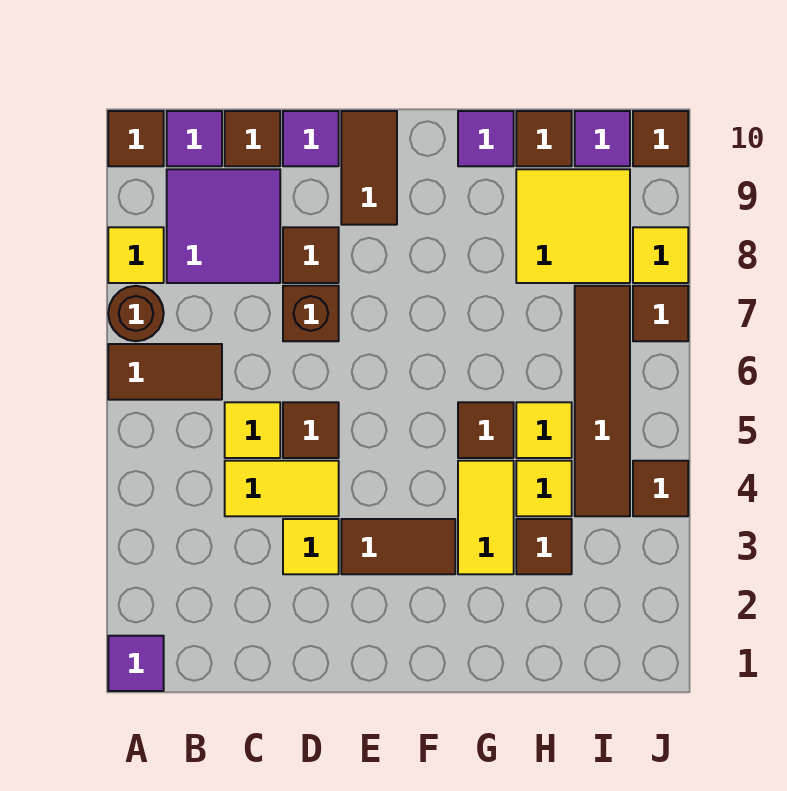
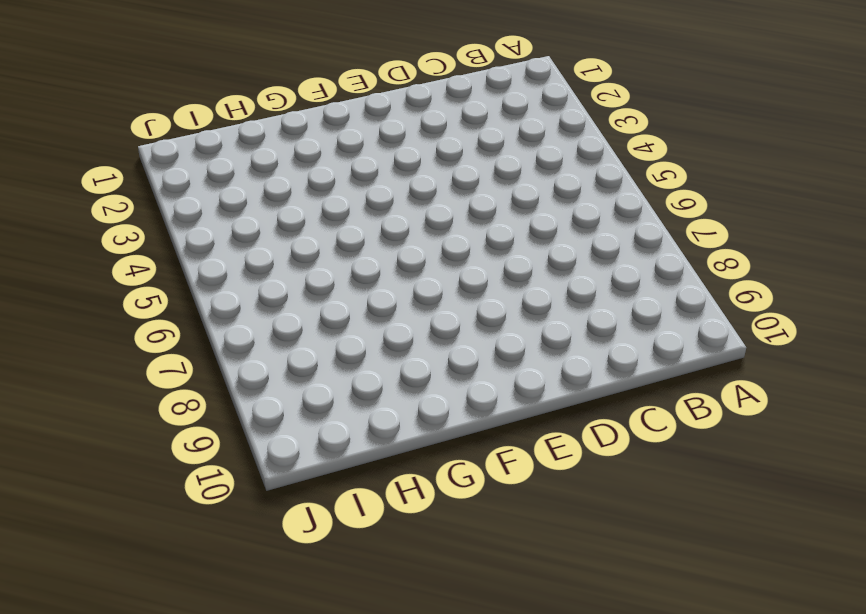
none -> purple tile A1 level 1
none -> brown tile A6:B6 level 1
none -> brown round brick A7 level 1
none -> yellow tile A8 level 1

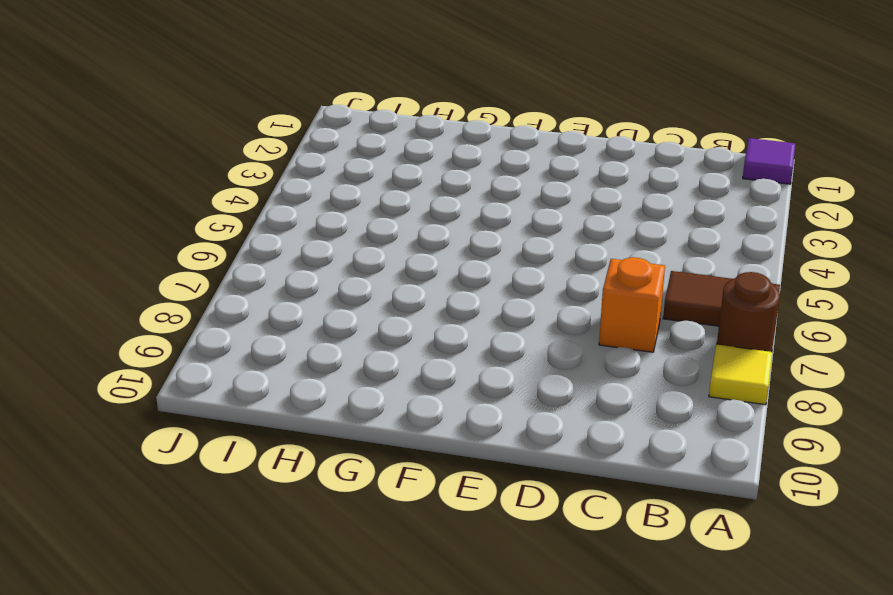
orange brick C7 level 1 -> none
none -> brown tile A10 level 1
none -> purple tile B8:C9 level 1
none -> purple tile B10 level 1
none -> yellow tile C4:D4 level 1

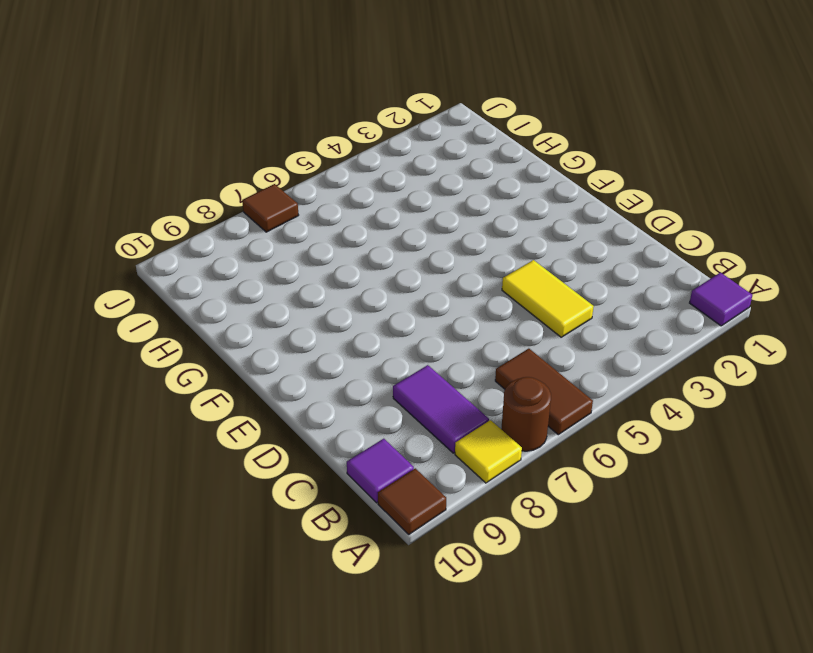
purple tile B8:C8 level 1 -> purple tile B8:C9 level 1
none -> yellow tile C5 level 1
none -> brown tile C10 level 1
none -> yellow tile D3 level 1
none -> brown tile D5 level 1

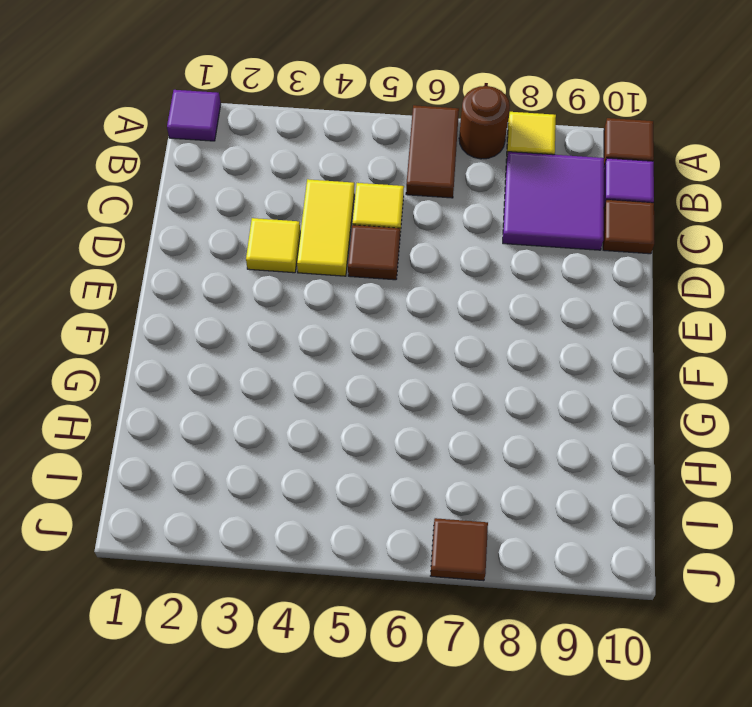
none -> brown brick D7 level 1
none -> brown tile D8 level 1
none -> purple tile D10 level 1
none -> brown tile E3:F3 level 1

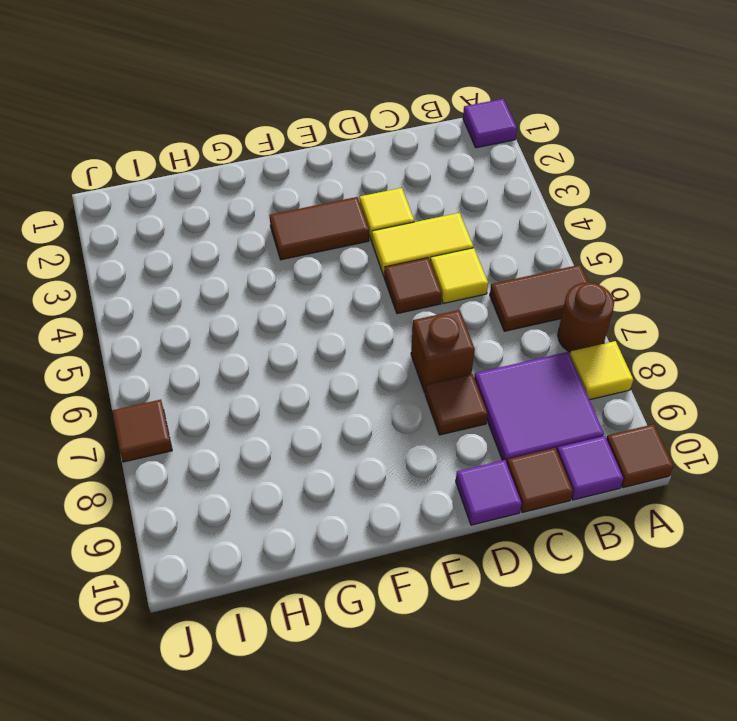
none -> brown tile E9:E10 level 1
none -> yellow tile G3:G4 level 1
none -> brown tile G5 level 1
none -> purple tile G10 level 1

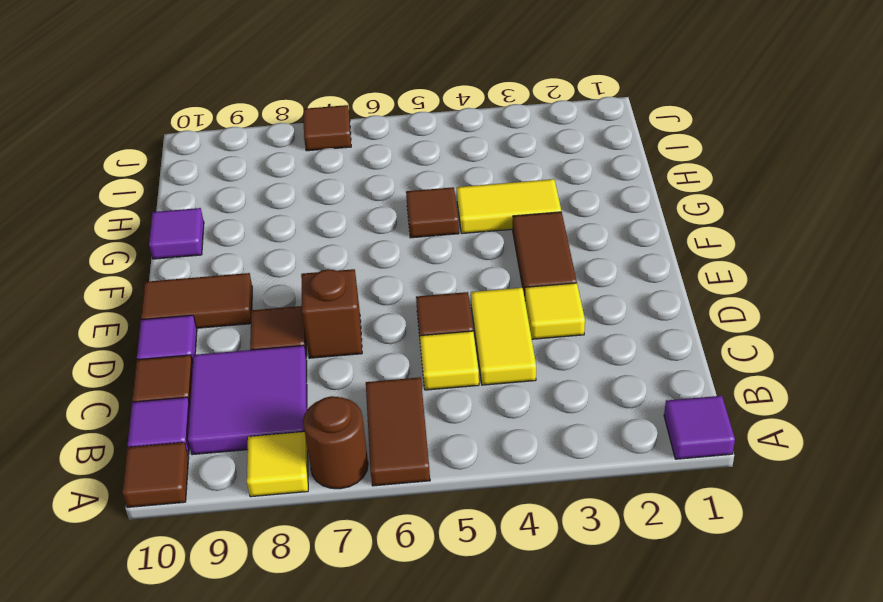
none -> brown tile H3 level 1
none -> yellow tile H4 level 1
none -> yellow tile H5 level 1
none -> yellow tile H8:I9 level 1

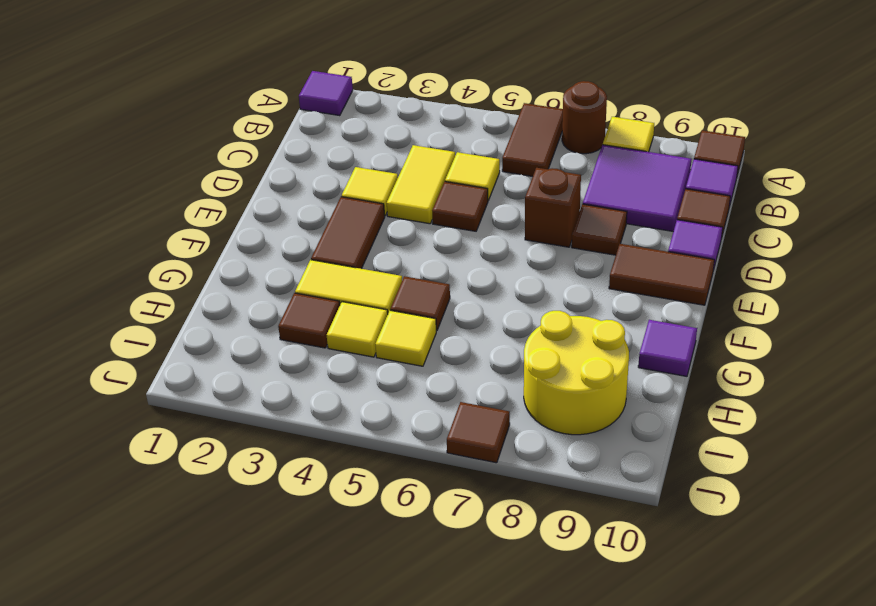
yellow round brick H8:I9 level 1 -> yellow tile H8:I9 level 1
none -> brown tile H10 level 1
none -> brown tile I4:I7 level 1
none -> purple tile I10 level 1
none -> brown tile J4 level 1

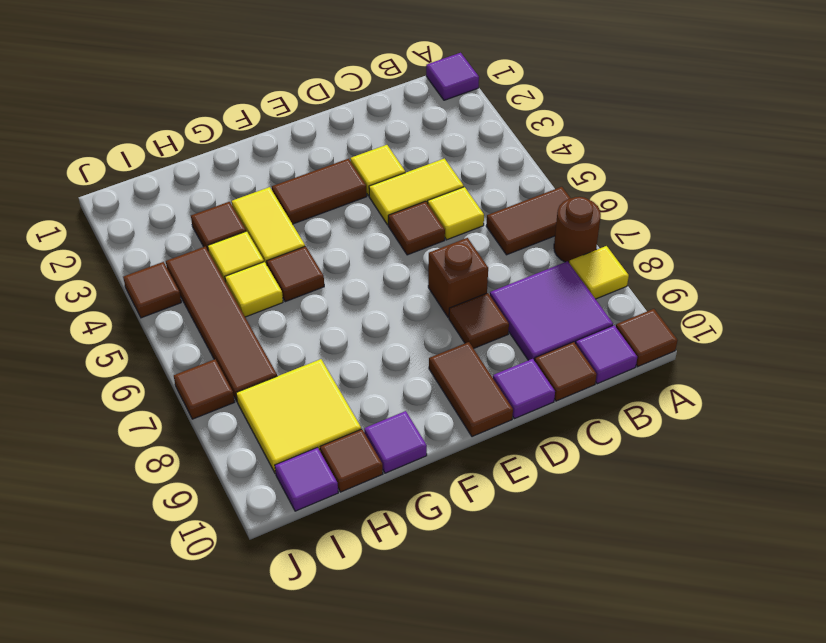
none -> yellow tile J8 level 1
none -> brown tile J10 level 1

